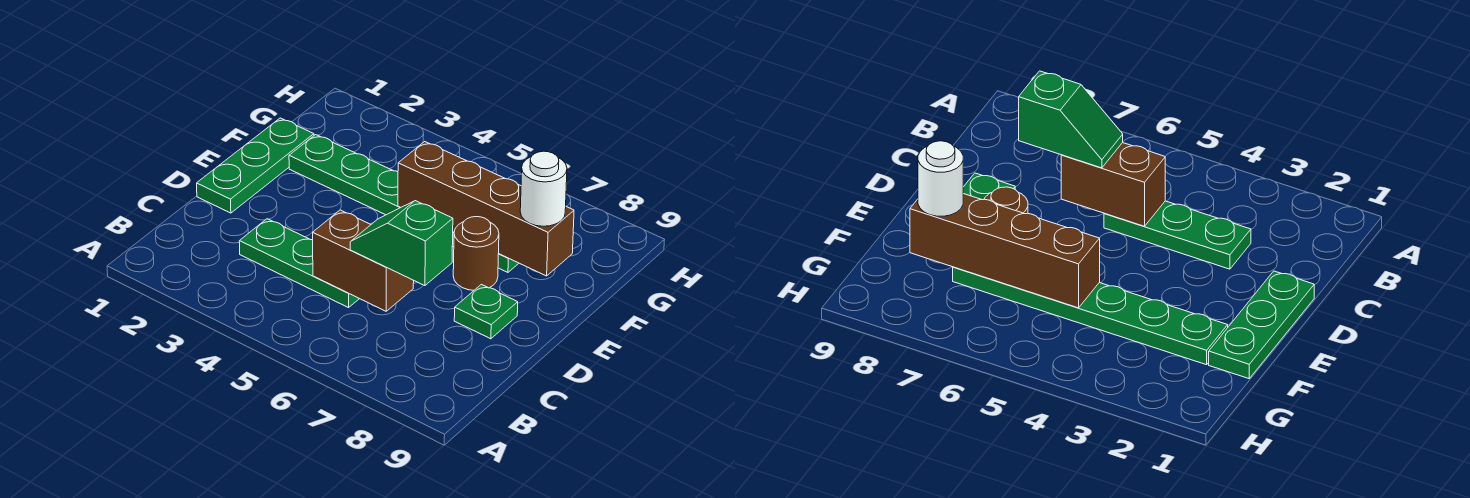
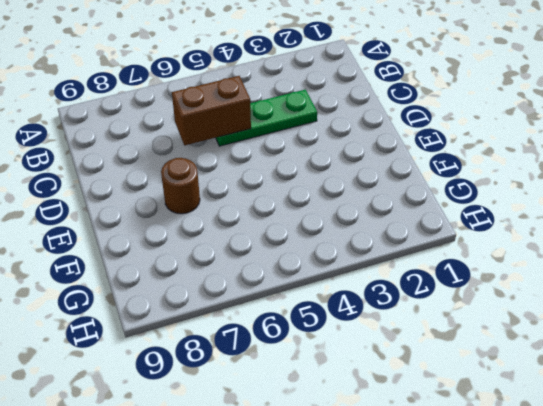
none -> green plate D1:F1 level 1
none -> green plate D8 level 1

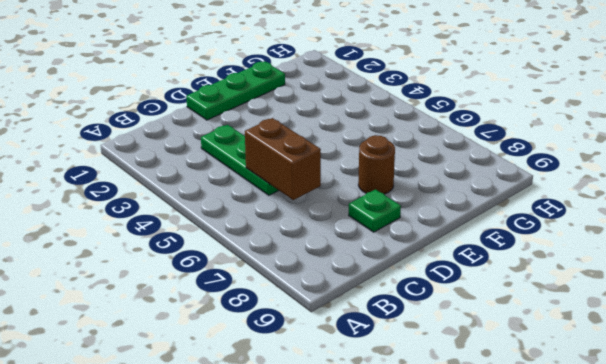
none -> green plate F2:F7 level 1
none -> brown brick F5:F8 level 2

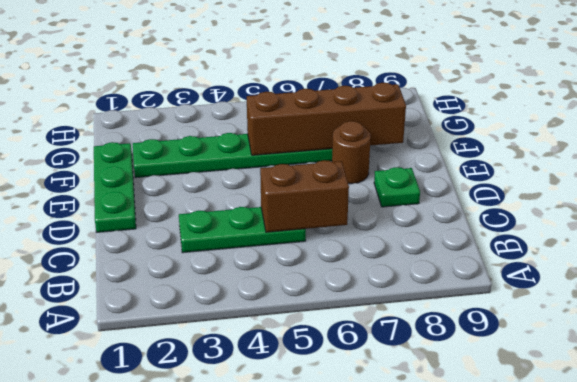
none -> green slope C6:C7 level 3 top 7
none -> white round brick F8 level 3

